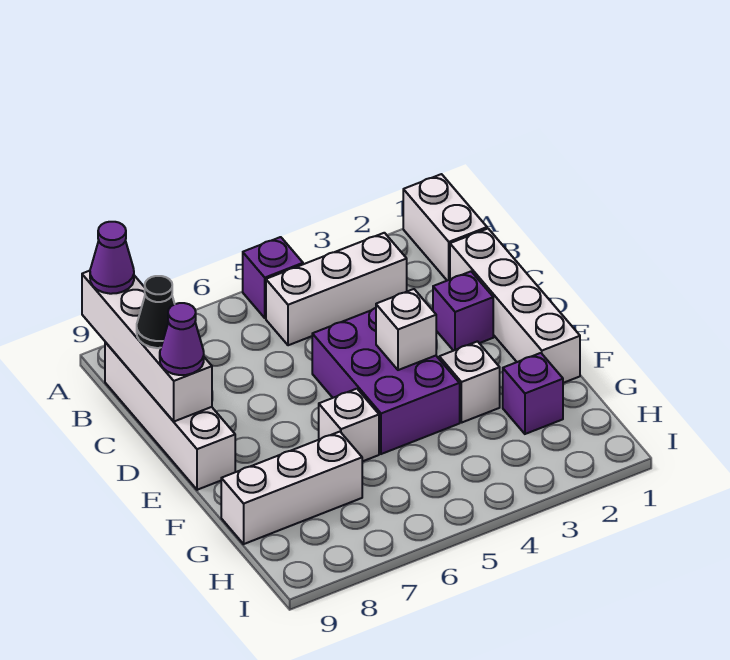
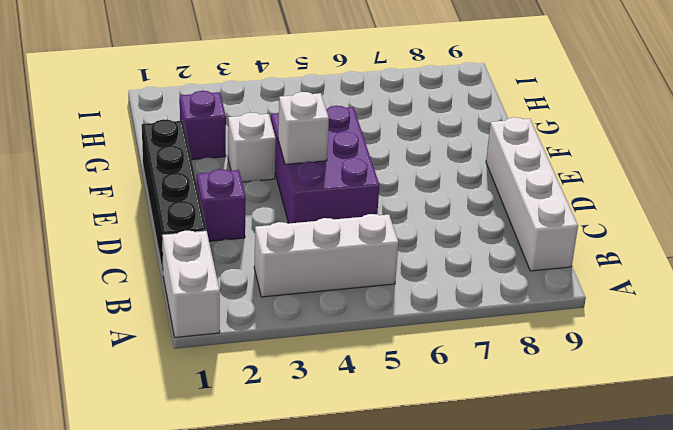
black brick C1:F1 level 1 -> white brick C1:F1 level 1
none -> purple brick A5 level 1
none -> white brick F6 level 1
none -> white brick G7:G9 level 1

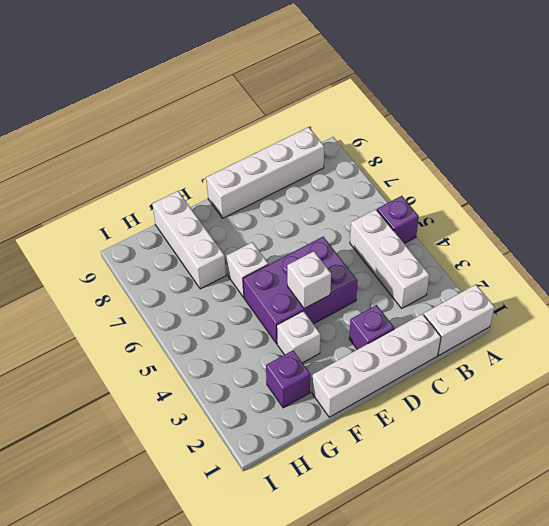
none -> white brick A9:D9 level 2
none -> purple cone A9 level 3
none -> black cone C9 level 3

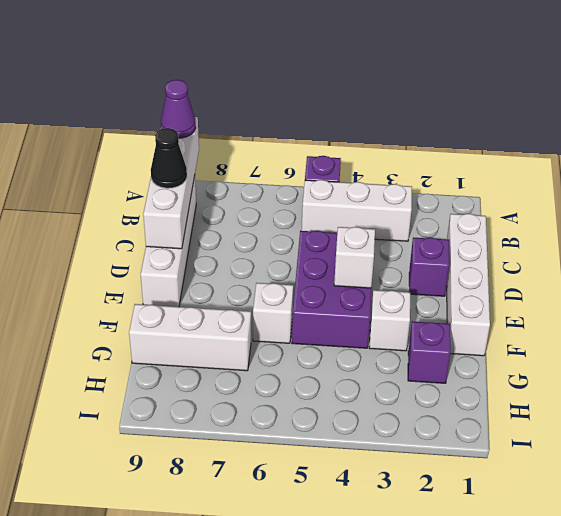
none -> white brick A1:B1 level 1
none -> purple cone D9 level 3

